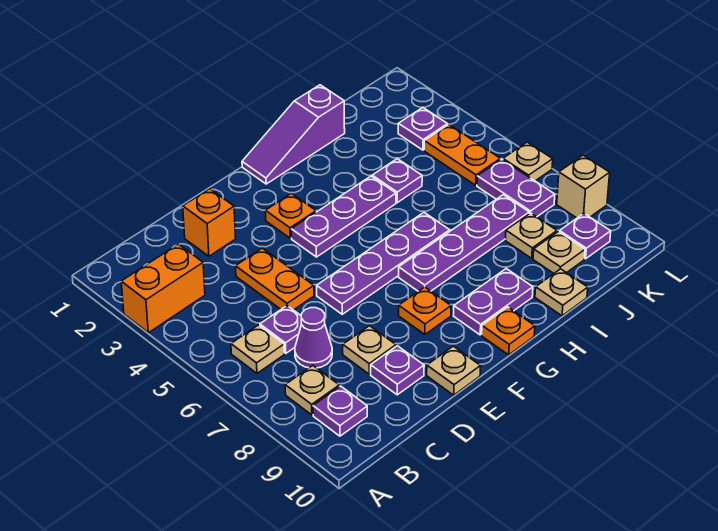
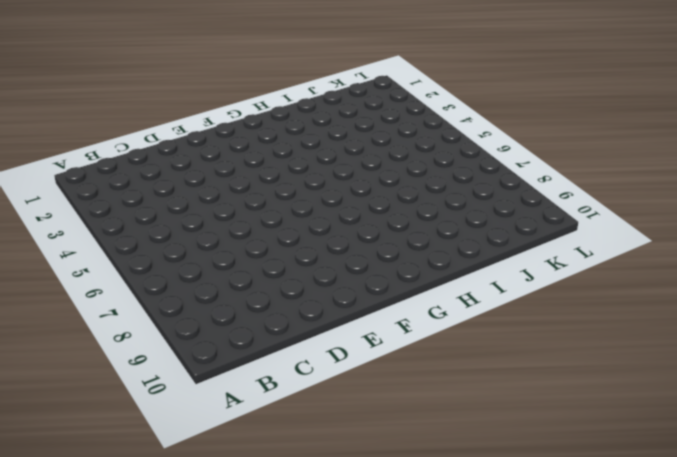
none -> orange brick A3:B3 level 1
none -> tan plate B6 level 1
none -> tan plate B8 level 1

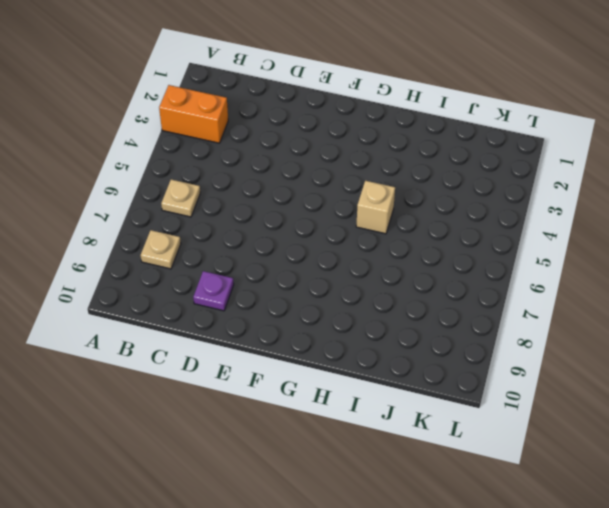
tan brick H5 level 1 -> tan brick L8 level 1
none -> purple plate B9 level 1
none -> purple plate C6 level 1
none -> purple cone C7 level 1

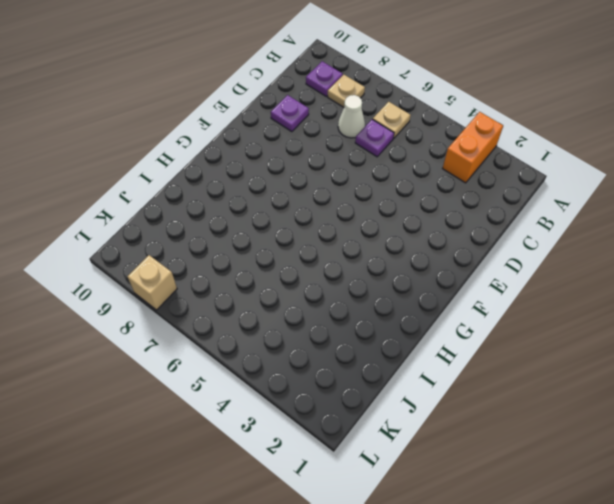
white cone C7 level 1 -> purple cone C7 level 1
none -> orange brick D2 level 1
none -> orange plate D4:D5 level 1
none -> tan plate D8 level 1

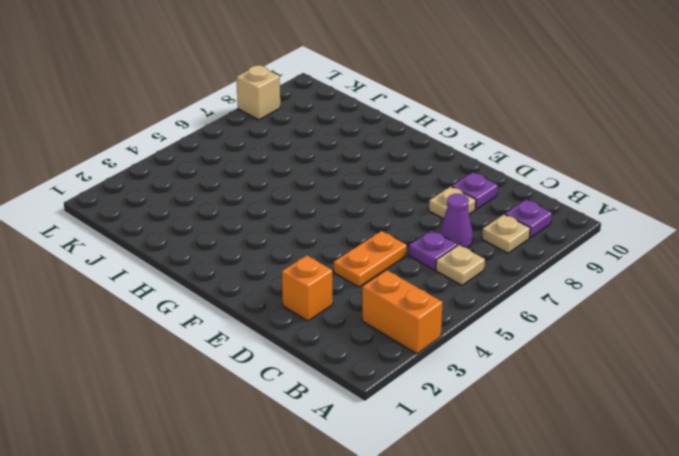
none -> purple plate E6:H6 level 1
none -> tan plate E10 level 1
none -> orange plate F3 level 1

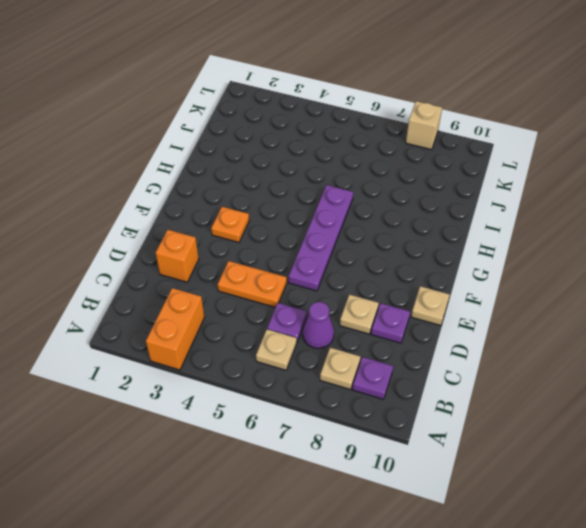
none -> purple plate F4:H4 level 1
none -> orange plate F8 level 1
none -> purple slope G1:I1 level 1 top I

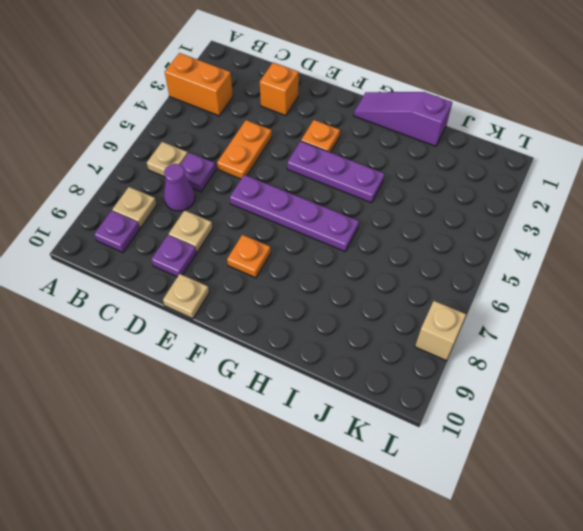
none -> purple plate G7:J7 level 1
none -> purple plate G9:H9 level 1
none -> orange plate G10 level 1

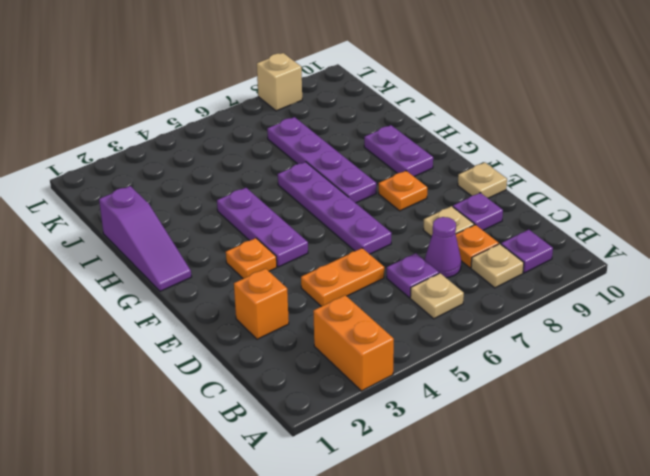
orange plate C8 level 1 -> orange plate G10 level 1
none -> purple plate I4 level 1
none -> tan plate I10 level 1
none -> tan plate J8 level 1

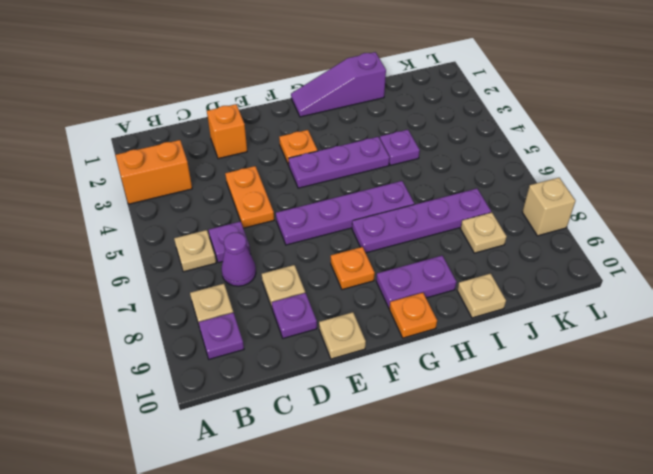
none -> tan plate J9 level 1
none -> purple plate K3 level 1
none -> orange plate K4:K5 level 1

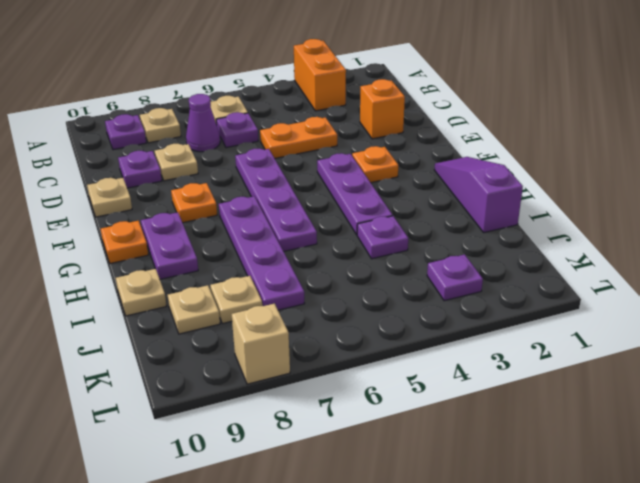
none -> orange plate K4:K5 level 1
none -> purple plate K6:K7 level 1
none -> purple plate K9 level 1

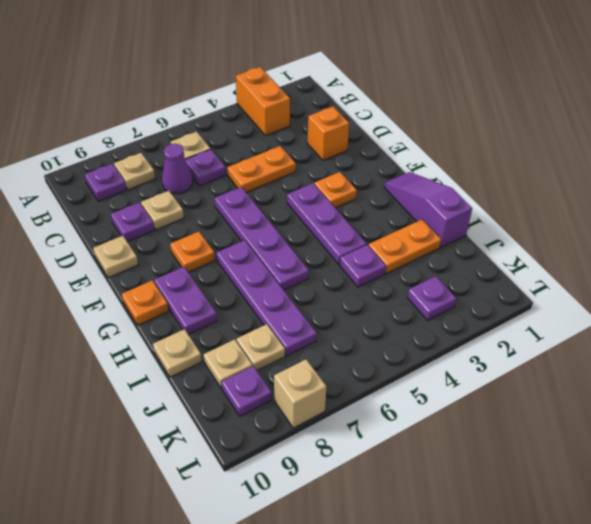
orange plate I2:I3 level 1 -> orange plate K4:K5 level 1
none -> purple plate K6:K7 level 1
none -> tan plate L6 level 1

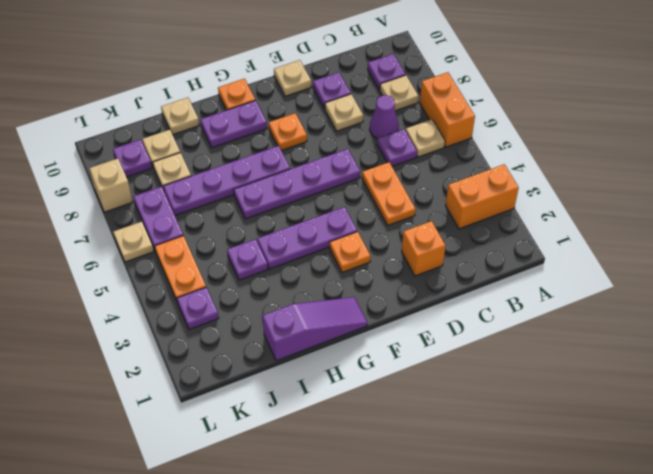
orange brick A6:A7 level 1 -> none

